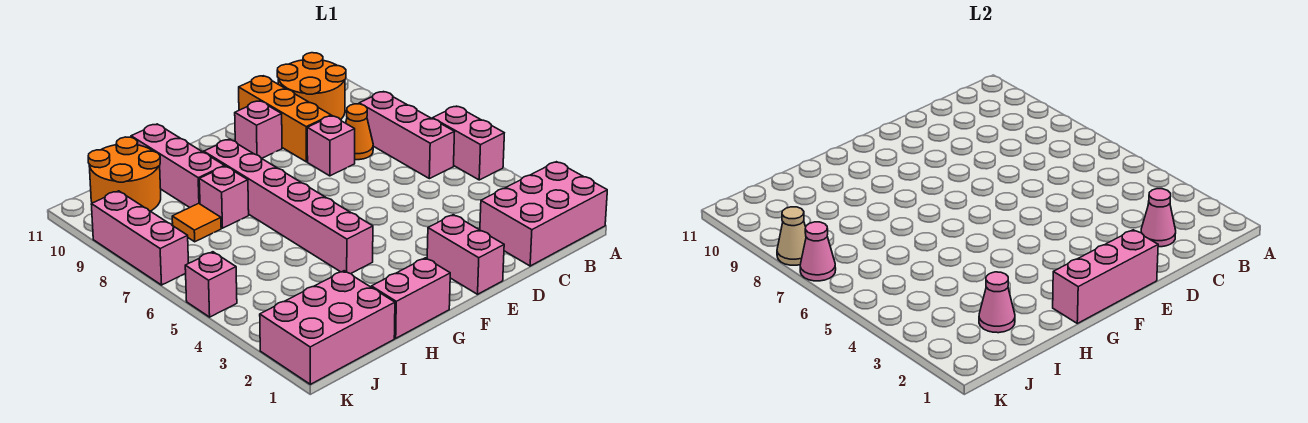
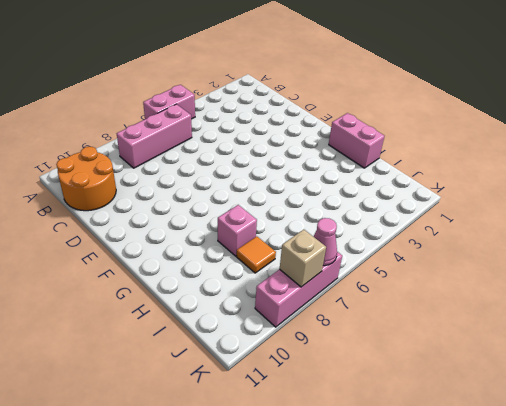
tan brick K8 level 2 -> tan cone K8 level 2
none -> pink brick A1:C2 level 1
none -> orange cone C8 level 1
none -> pink brick D8 level 1

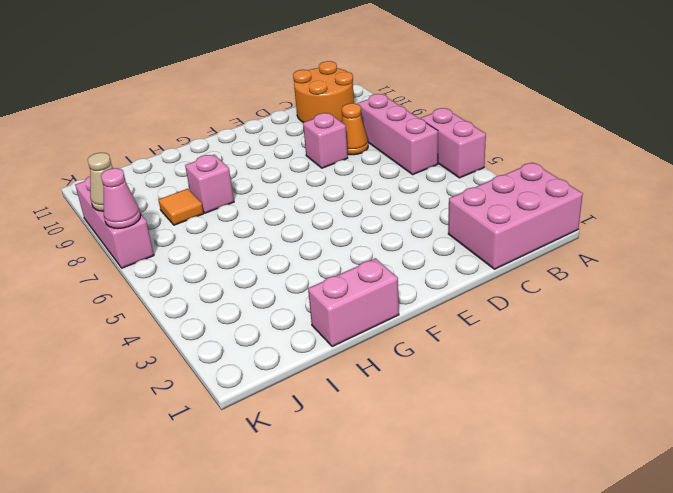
none -> orange brick D9:D11 level 1
none -> pink brick E1:E2 level 1
none -> pink brick E10 level 1

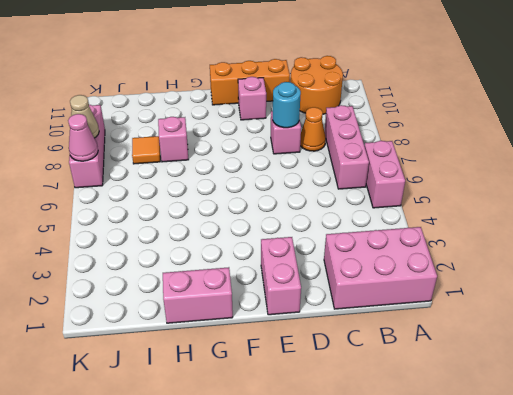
cyan round brick D8 level 2 -> none
orange brick D11:F11 level 1 -> orange brick D9:D11 level 1
none -> pink brick G4:G9 level 1
none -> pink brick H9:H11 level 1
none -> pink brick I1:K2 level 1

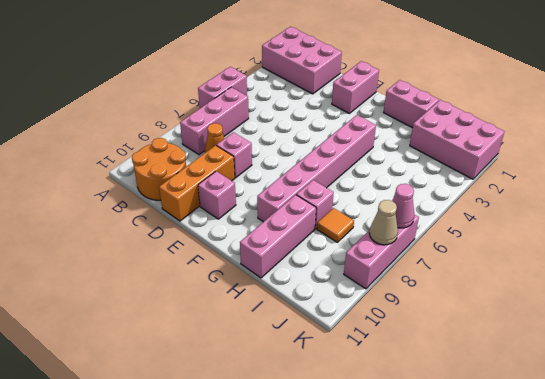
none -> orange round brick I10:J11 level 1
none -> pink brick K5 level 1
none -> pink cone C2 level 2

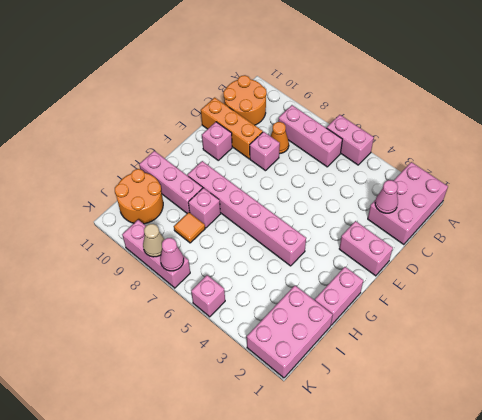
none -> pink brick E1:G1 level 2
none -> pink cone I2 level 2

